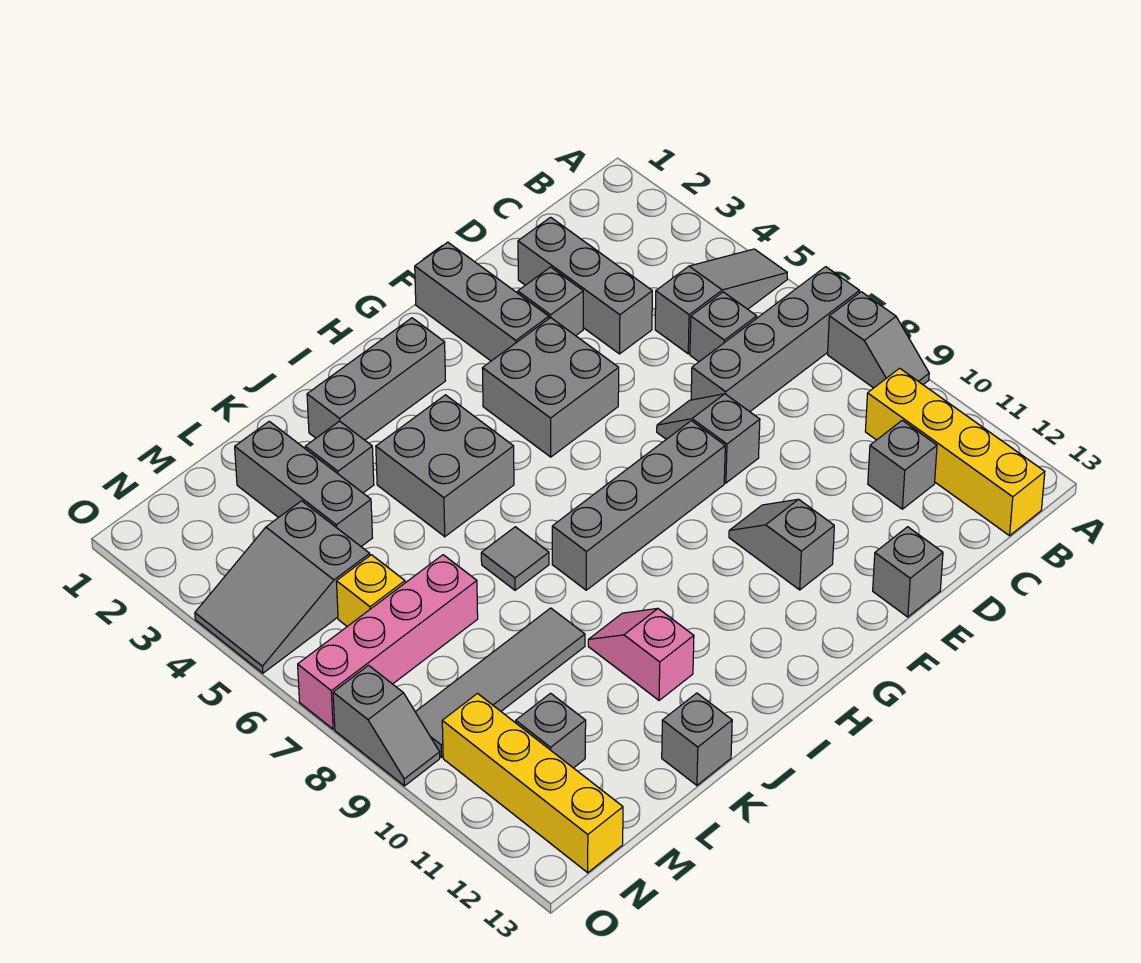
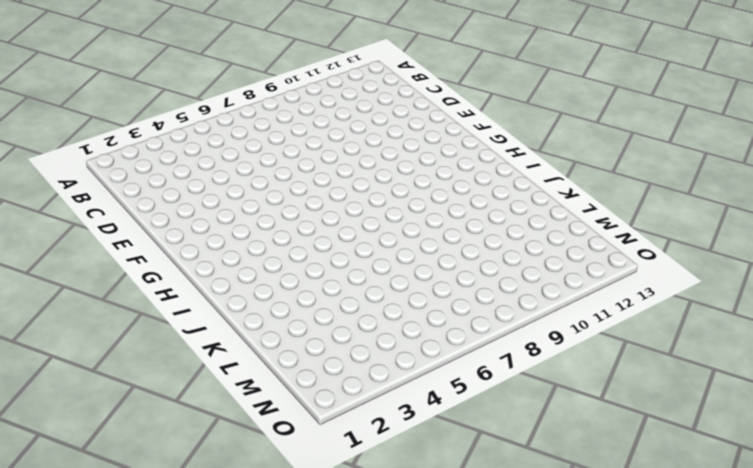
none -> grey slope A5:C5 level 1 top C
none -> grey brick A7:D7 level 1
none -> grey slope A8:A9 level 1 top 8

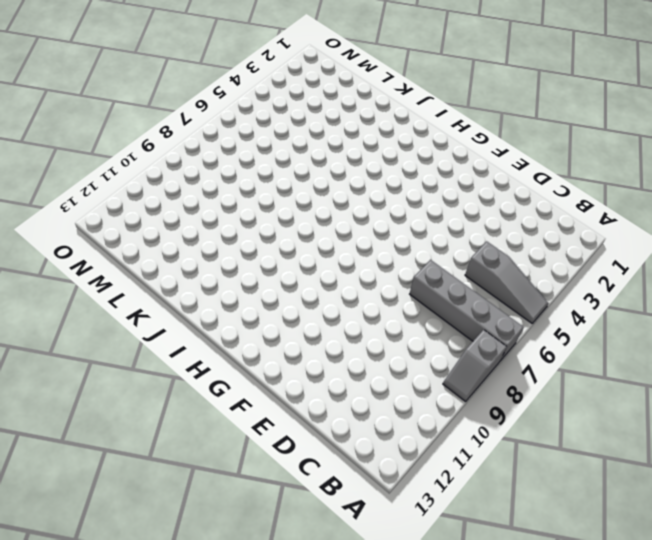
none -> yellow brick B10:B13 level 1
none -> grey brick C6 level 1
none -> grey brick C11 level 1

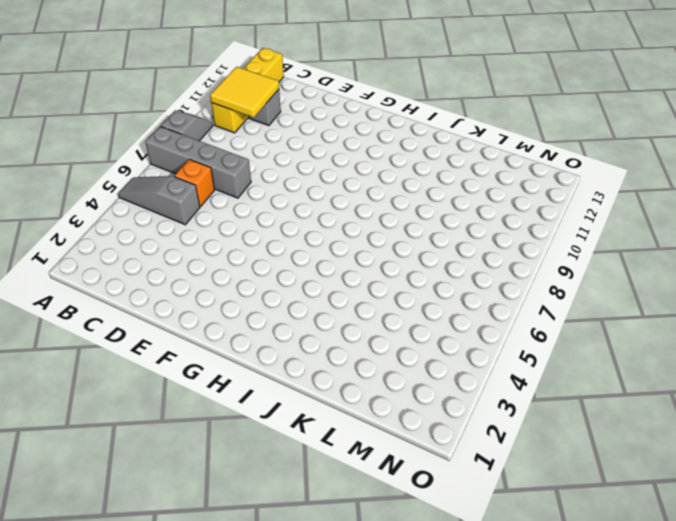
yellow tile B10:C11 level 2 -> none
orange brick C6 level 1 -> grey brick C6 level 1
none -> grey brick D2:D4 level 1
none -> grey brick E3 level 1
none -> grey slope E7:E8 level 1 top 8

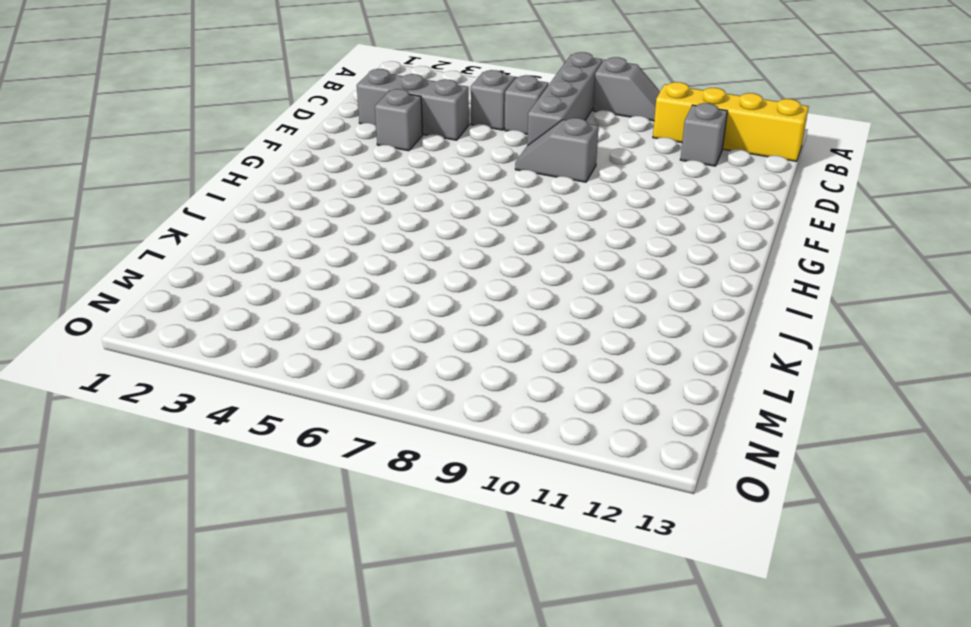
none -> grey brick E13 level 1
none -> grey brick F1:F3 level 1
none -> grey brick F4:G5 level 1

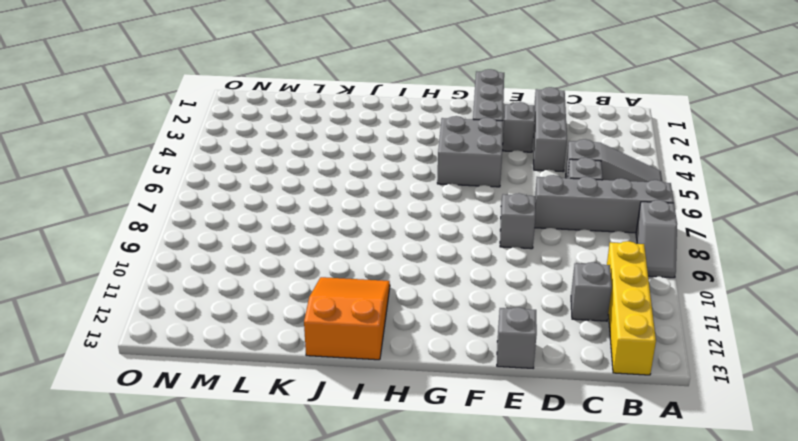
orange slope I11:J13 level 1 top 13 -> pink slope J10:J11 level 1 top 11
none -> grey brick F8:I8 level 1
none -> grey slope F10:F11 level 1 top 11
none -> grey brick H2:J2 level 1

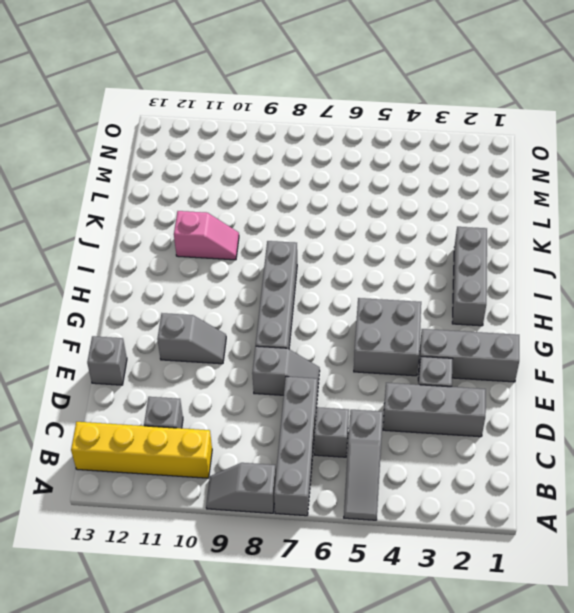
none -> grey brick I4:J5 level 1
none -> grey tile J7 level 1
none -> grey brick K3 level 1

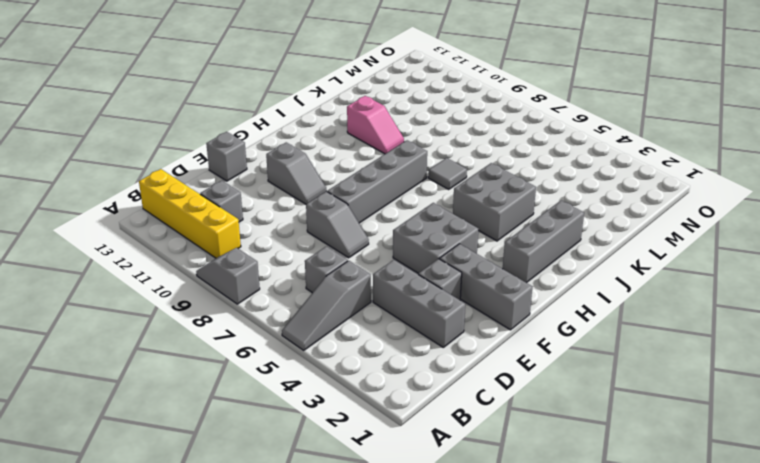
none -> grey brick A7:D7 level 1
none -> grey brick K3 level 1
none -> grey tile K9:N9 level 1

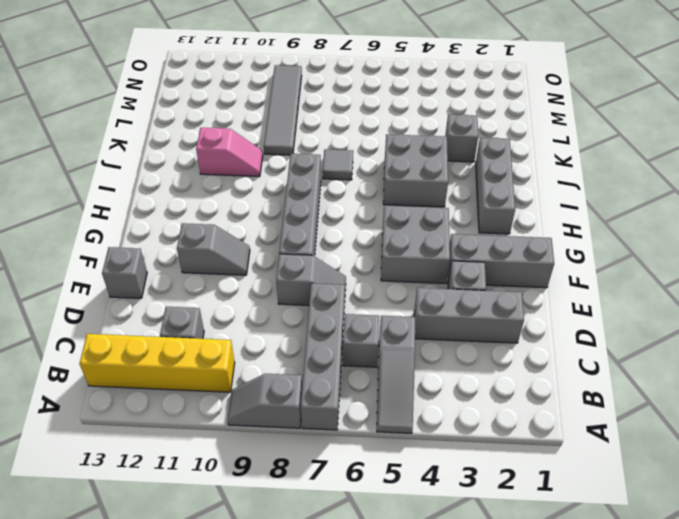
none -> grey brick K13 level 1
none -> grey brick L2:L4 level 1
none -> pink brick L7:O7 level 1

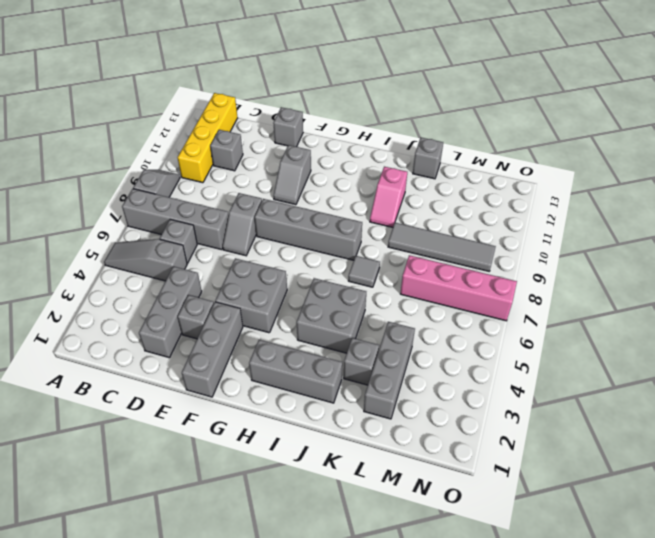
none -> grey slope M4:O5 level 1 top M
none -> yellow brick M6 level 1
none -> grey brick M11 level 1

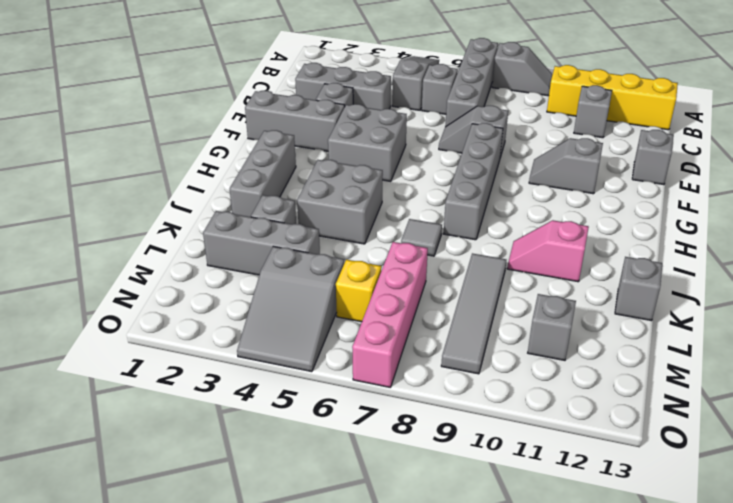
none -> yellow brick N10:N13 level 1
none -> grey slope O8:O9 level 1 top 8

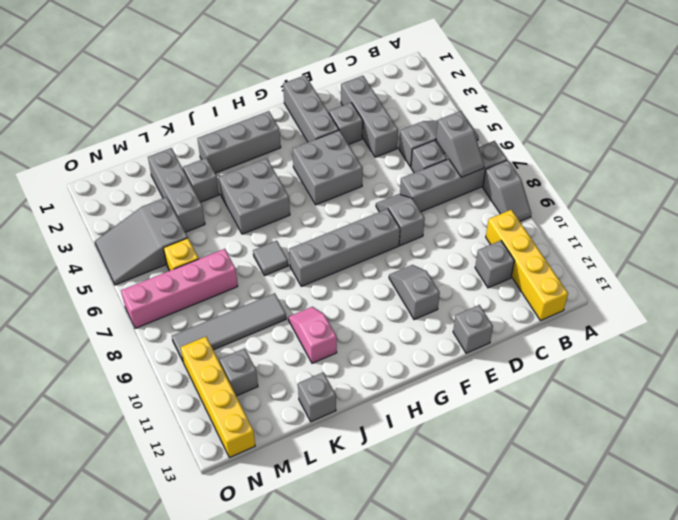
grey slope B6:B7 level 2 top 6 -> grey slope O8:O9 level 1 top 8

